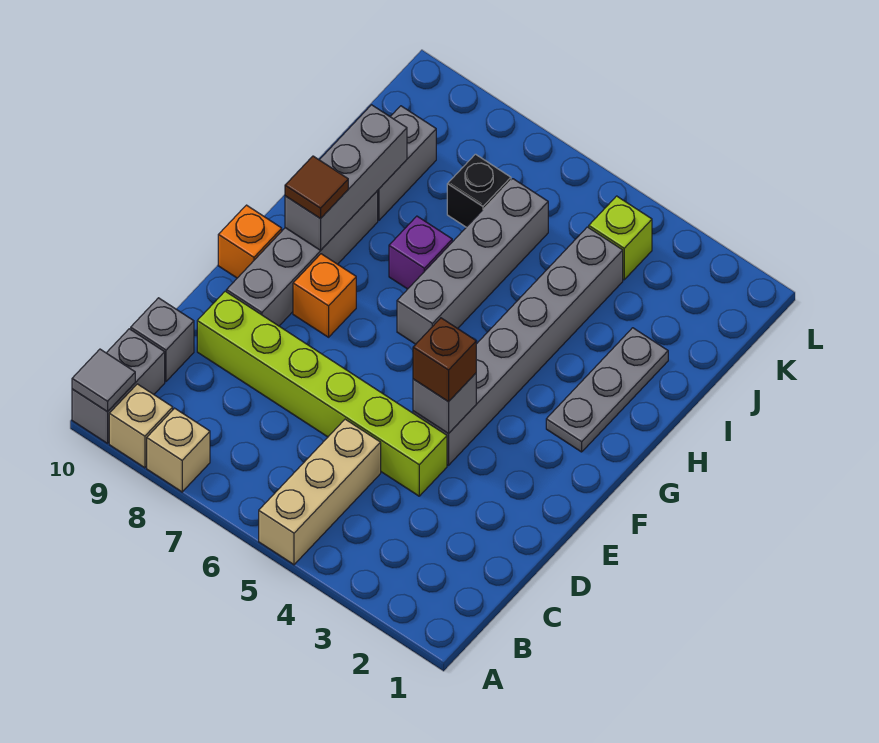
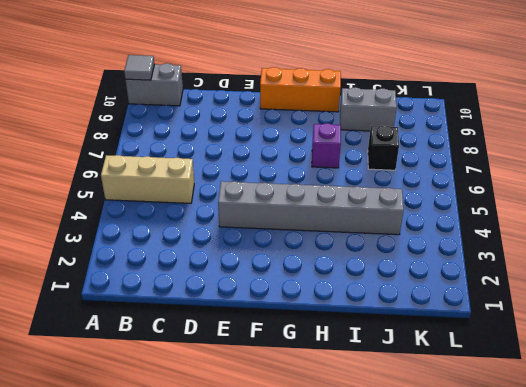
orange brick F10:H10 level 1 -> orange brick F10 level 1
none -> tan brick A8 level 1
none -> tan brick A9 level 1
none -> grey brick C10 level 1

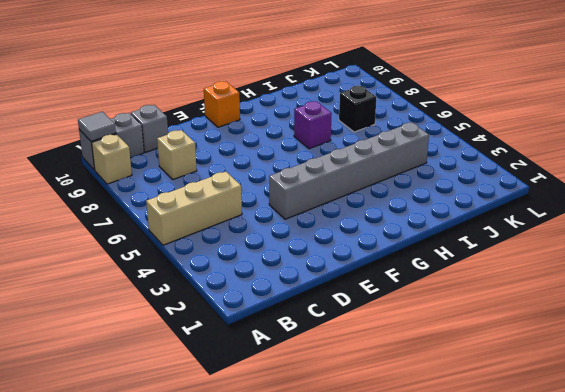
tan brick C8 level 1 -> tan brick A8 level 1
none -> lime brick D4:D9 level 1
none -> grey brick E9:H9 level 1
none -> orange brick F8 level 1

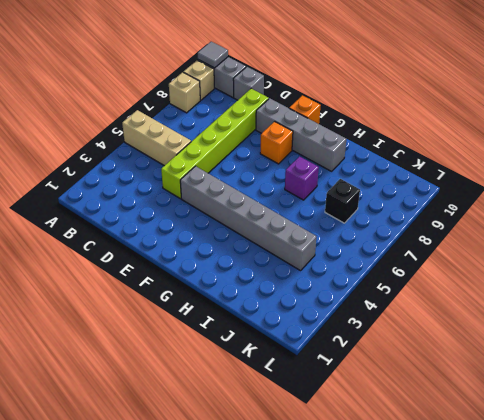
none -> grey plate G2:I2 level 1
none -> grey brick G6:J6 level 1
none -> grey brick I9:J9 level 1

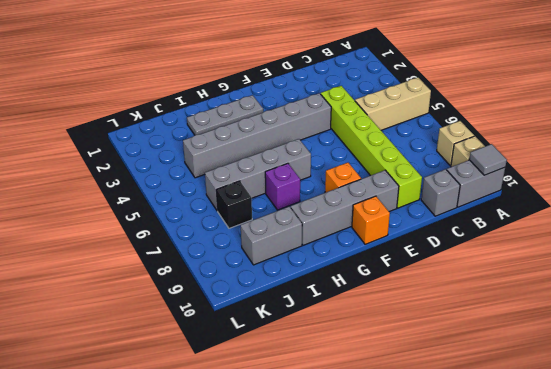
none -> lime brick K4 level 1
none -> grey brick E4 level 2
none -> grey brick G9:I9 level 2

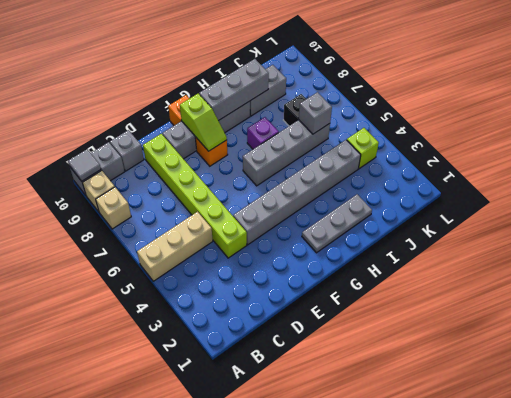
lime slope F8:F9 level 2 top 9 -> none
grey brick J6 level 2 -> grey brick E4 level 2
none -> brown brick E4 level 3
none -> brown tile G9 level 3

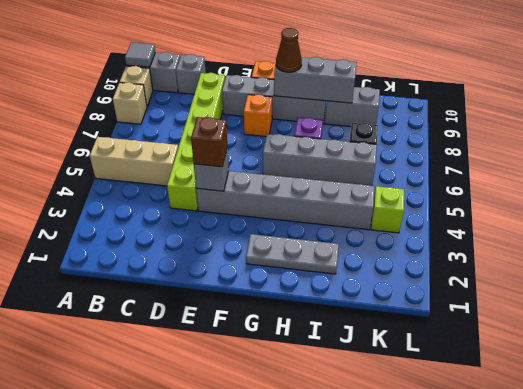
brown cone G9 level 3 -> brown tile G9 level 3

